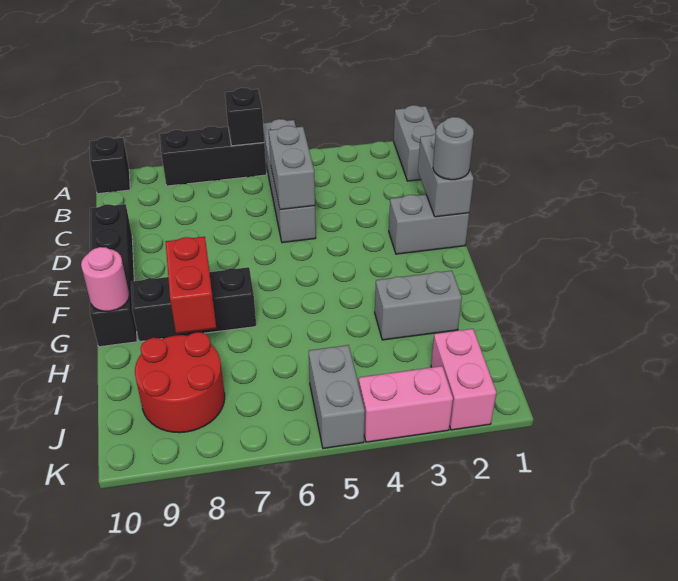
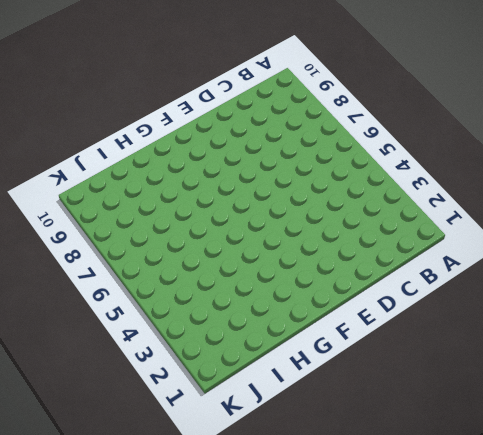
none -> grey brick A1:B1 level 1
none -> grey brick A5:D5 level 1
none -> black brick A6:A8 level 1

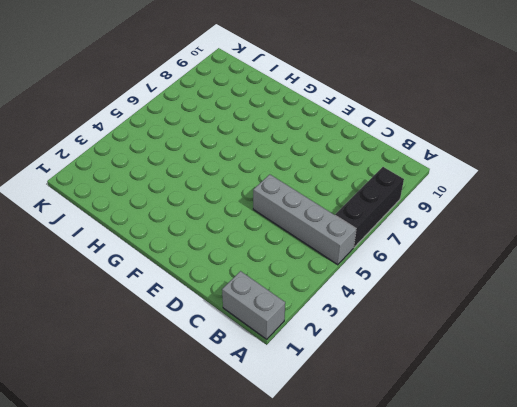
none -> black brick A10 level 1
none -> black brick D10:G10 level 1
none -> grey brick E1:E2 level 1

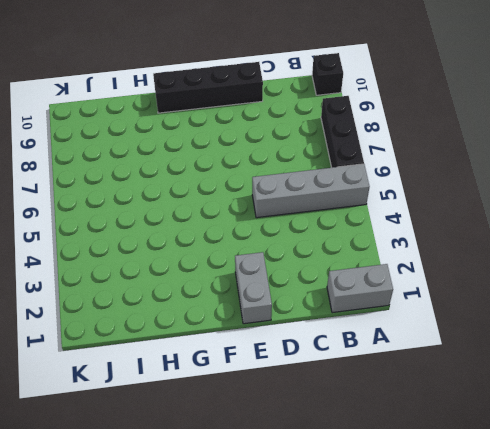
none -> black brick G7:G9 level 1
none -> grey brick H2:H3 level 1
none -> red round brick I8:J9 level 1

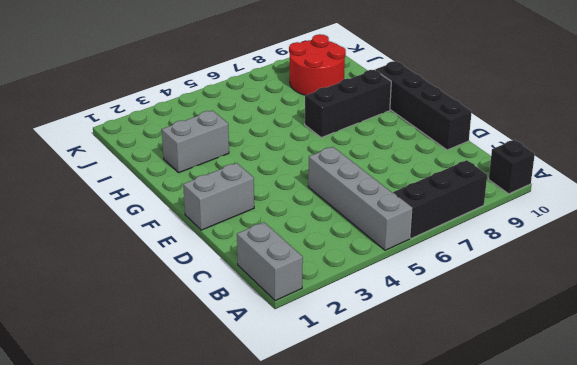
none -> pink brick J2:K2 level 1
none -> grey brick J5:K5 level 1
none -> pink brick K3:K4 level 1

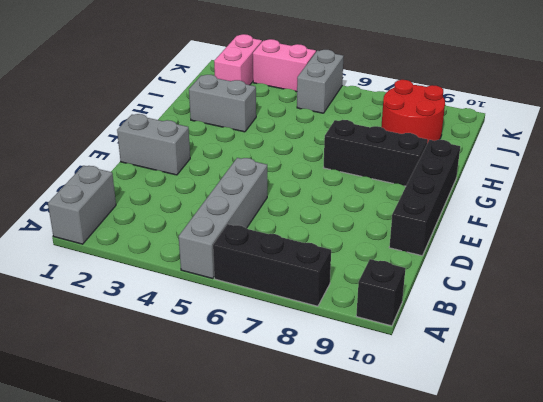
none -> black brick A6 level 2
none -> grey brick C5:D5 level 2
none -> grey brick D1:E1 level 2

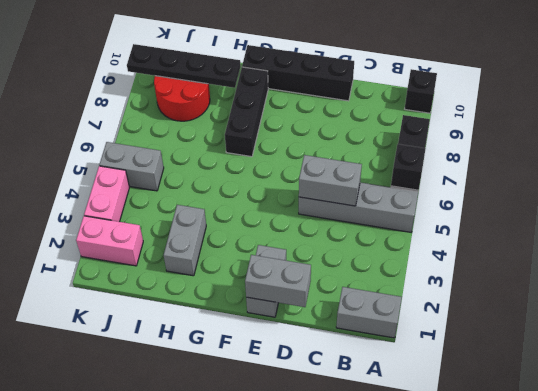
black plate H9:K9 level 2 -> none
none -> red brick G8:H8 level 2
none -> pink round brick G10 level 2
none -> grey round brick E1 level 3

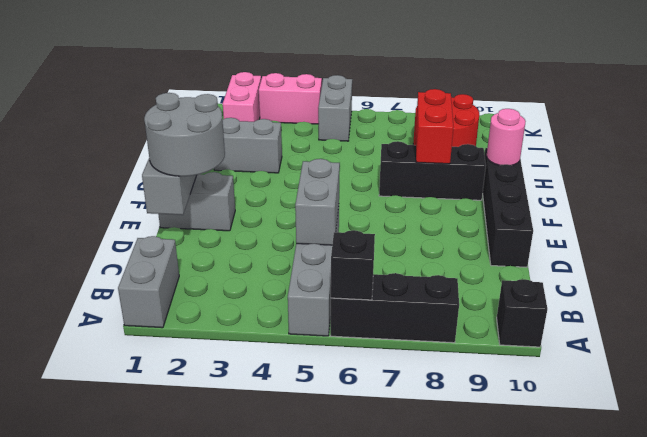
grey round brick D1:E2 level 3 -> grey round brick E1 level 3

